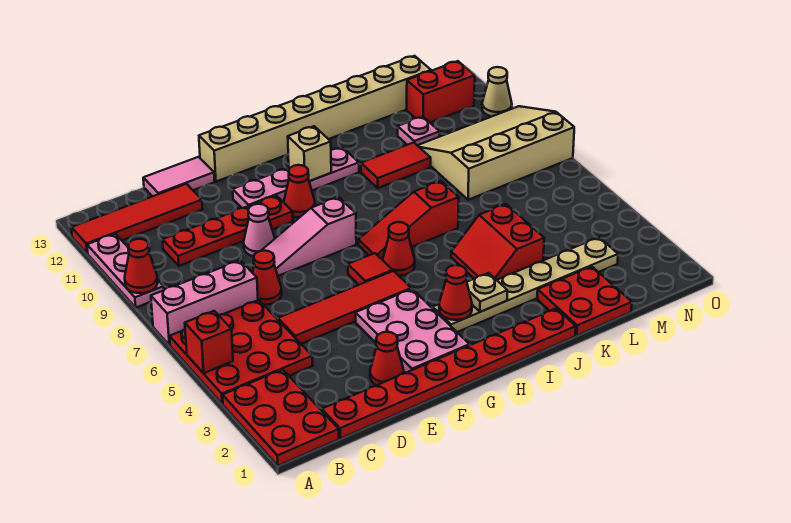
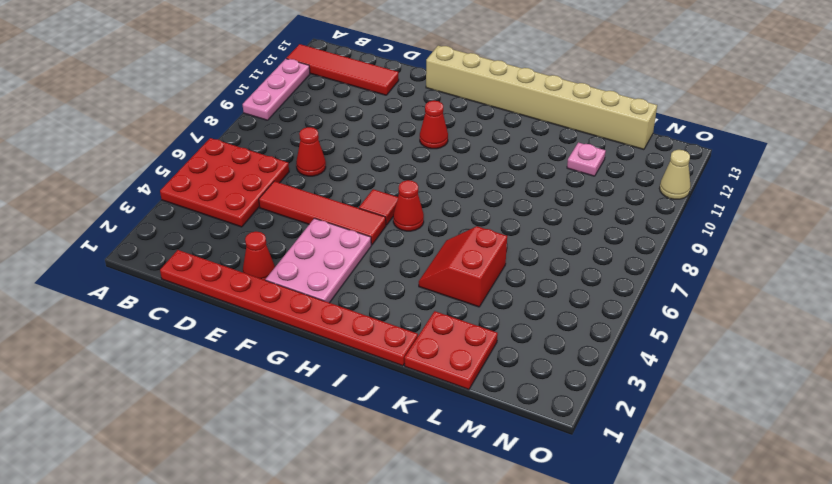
none -> red plate A1:B3 level 1
none -> pink brick A7:C7 level 1
none -> red plate C10:F10 level 1
none -> pink tile D13:E13 level 1

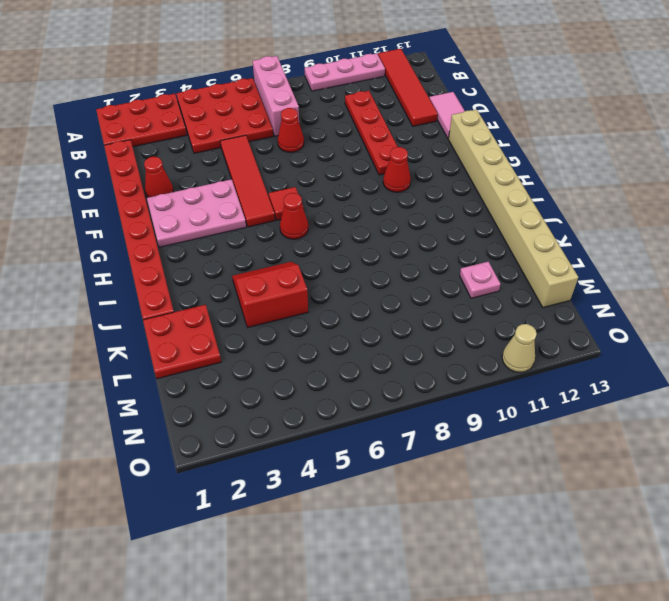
none -> pink slope E8:G8 level 1 top G
none -> pink cone E9 level 1
none -> pink plate F11:I11 level 1
none -> tan plate H3:M3 level 1

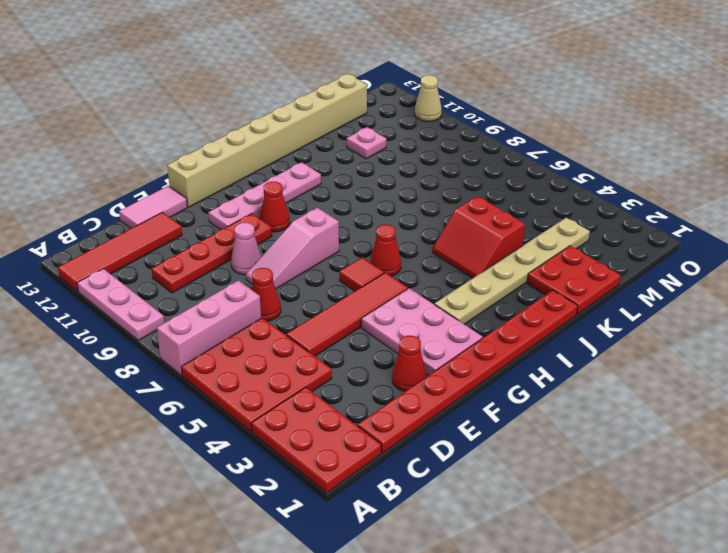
none -> red slope H7:J7 level 1 top J
none -> red tile J10:K10 level 1
none -> tan slope L8:O10 level 1 top 8
none -> red brick M12:N12 level 1

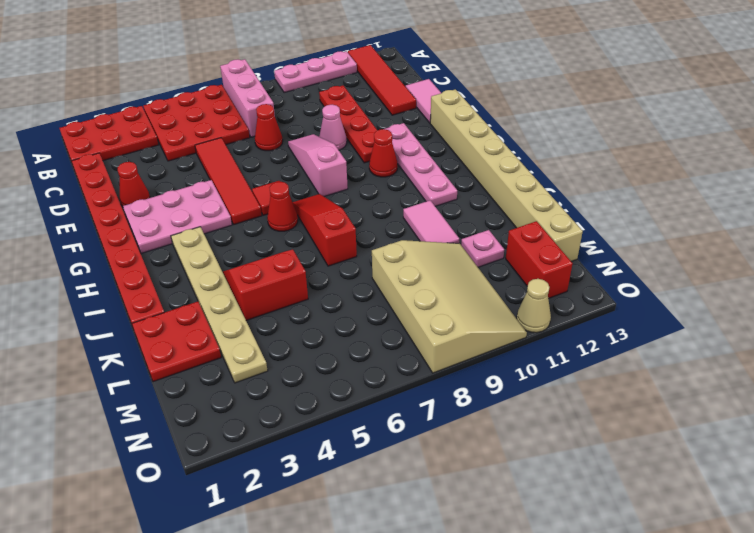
pink tile J10:K10 level 1 -> red tile J10:K10 level 1
none -> red brick A5 level 2
none -> red cone A9 level 2
none -> red cone H3 level 2
none -> tan brick H11 level 2

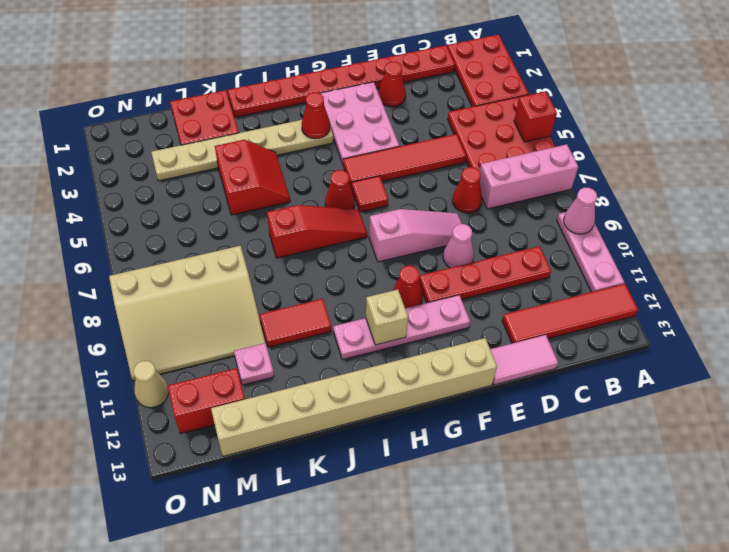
pink cone A9 level 2 -> red cone A9 level 2
none -> tan plate I3 level 2

